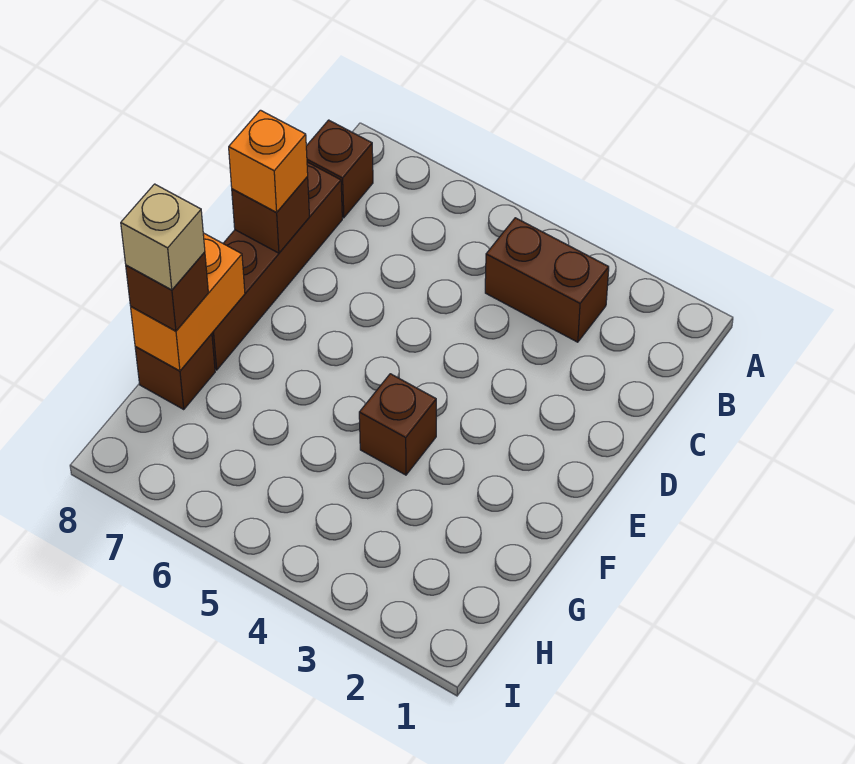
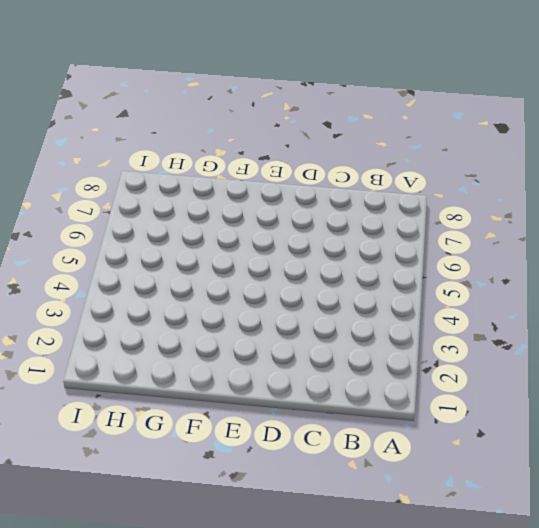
none -> brown brick B3:B4 level 1
none -> brown brick B8 level 1

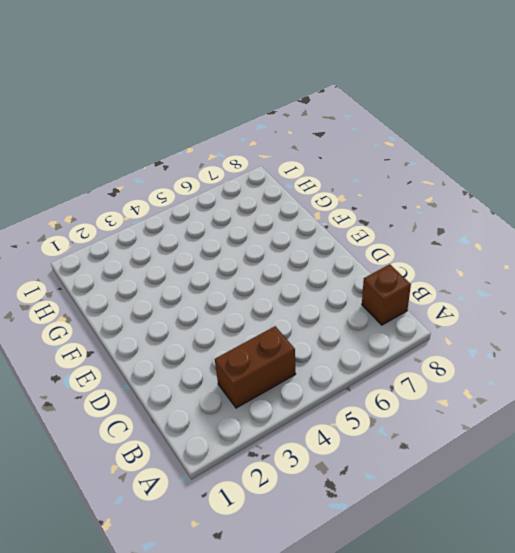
none -> brown brick C8:F8 level 1
none -> brown brick F4 level 1

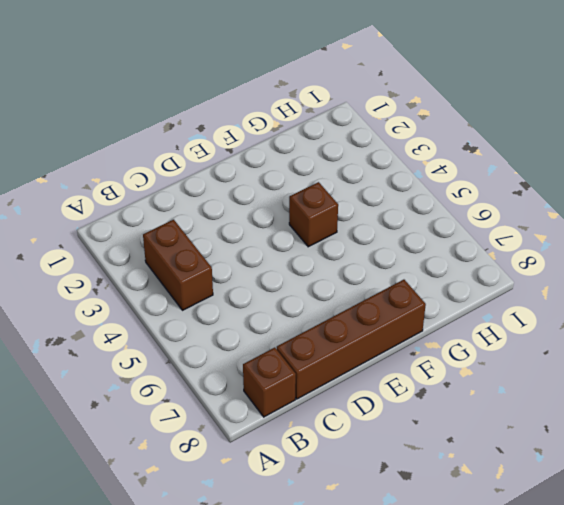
none -> brown brick G8 level 1
none -> brown brick D8 level 2

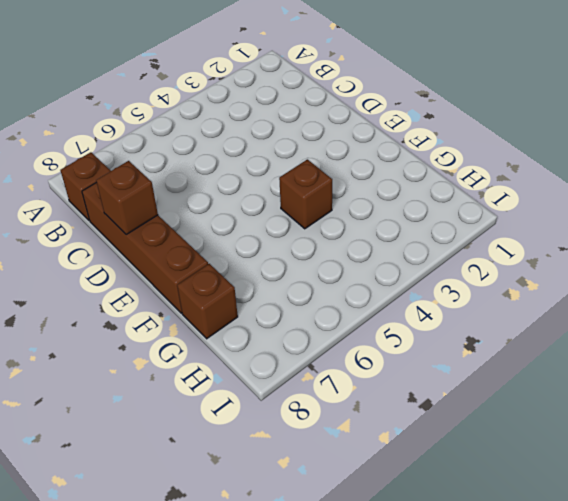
none -> brown brick B3:B4 level 1
none -> orange brick F8:G8 level 2

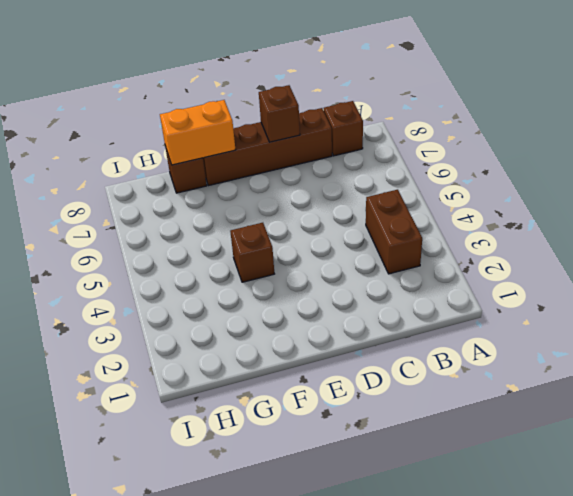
none -> orange brick D8 level 3
none -> brown brick G8 level 3

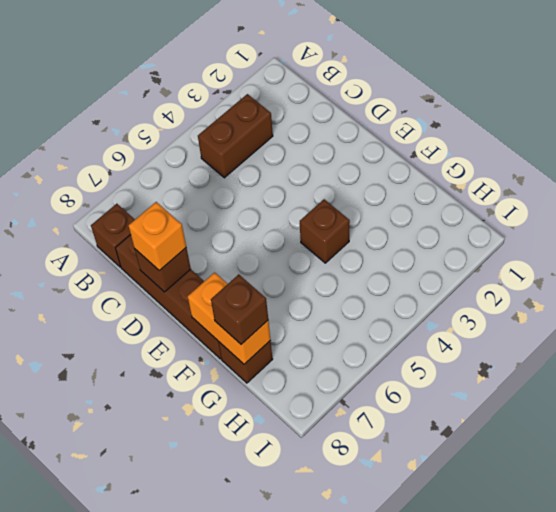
none -> tan brick G8 level 4

